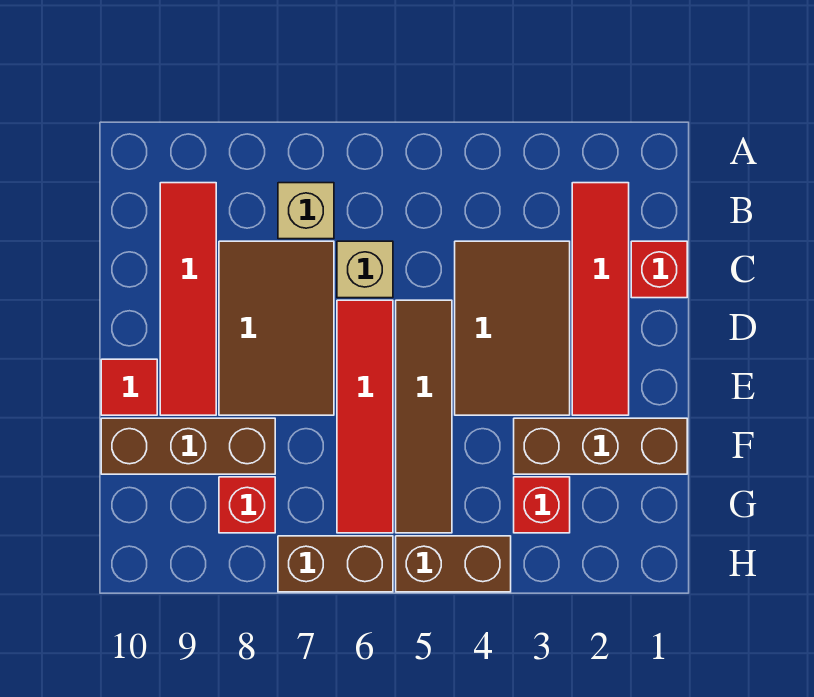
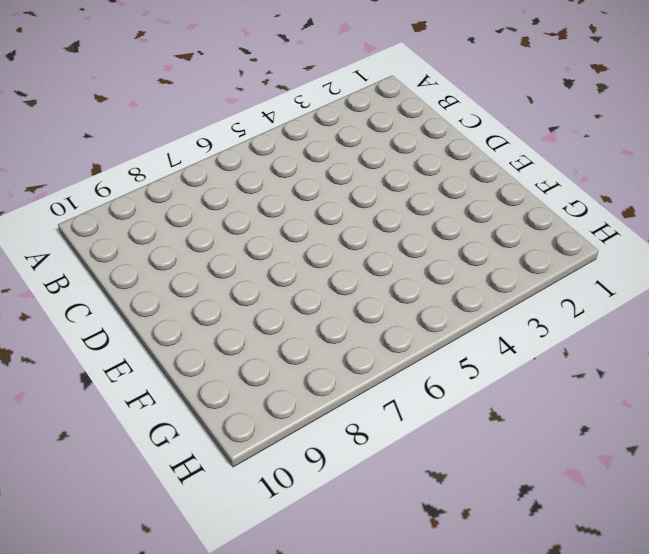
none -> red tile B2:E2 level 1
none -> tan brick B7 level 1
none -> red tile B9:E9 level 1

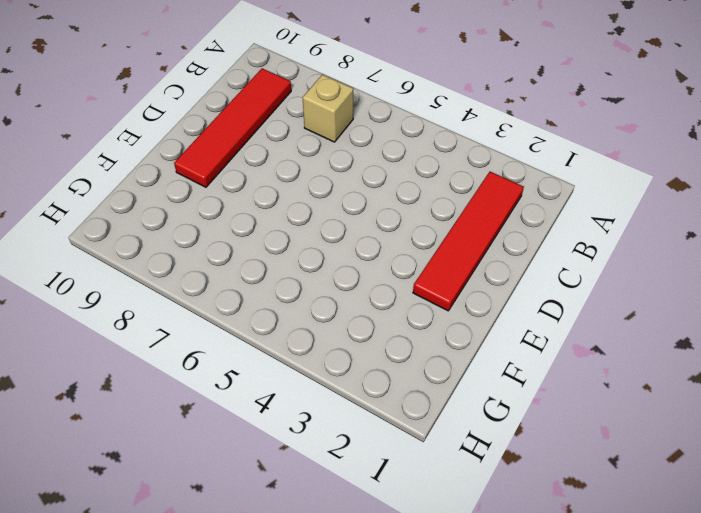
none -> red brick C1 level 1
none -> brown tile C3:E4 level 1
none -> tan brick C6 level 1

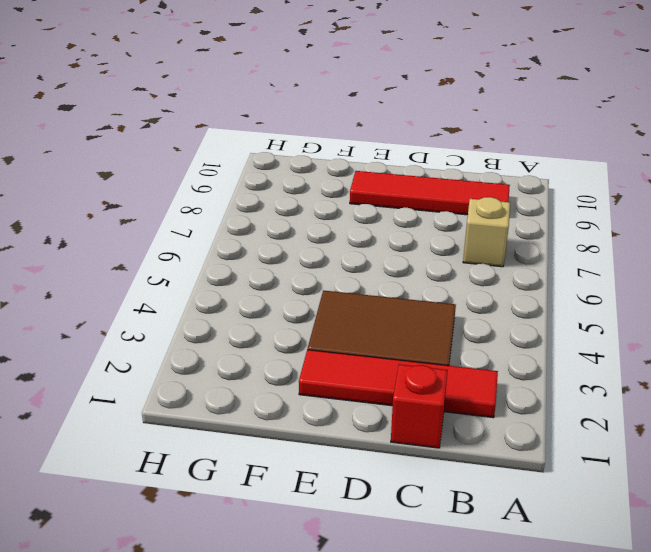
none -> tan brick C6 level 1
none -> brown tile C7:E8 level 1
none -> brown tile D5:G5 level 1

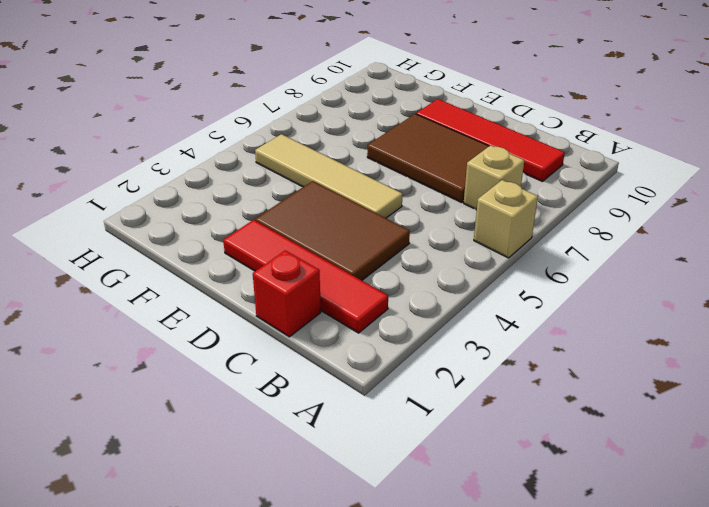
tan brick A6 level 1 -> tan brick C6 level 1
tan tile D5:G5 level 1 -> brown tile D5:G5 level 1
none -> red tile D6:G6 level 1
none -> red tile E10 level 1
none -> brown brick F1:F3 level 1

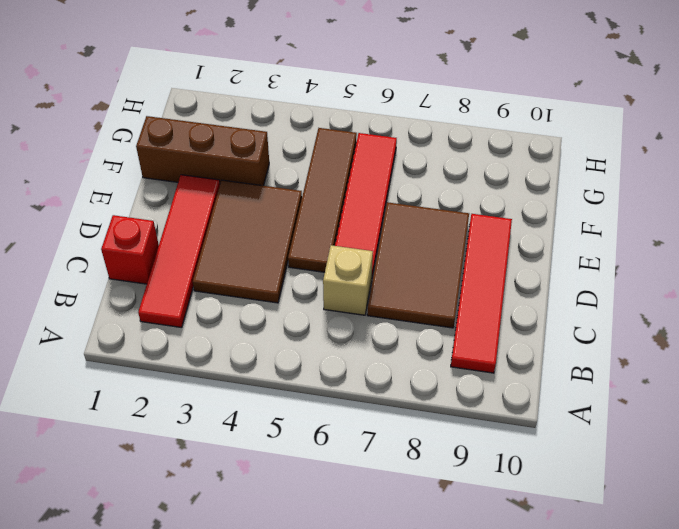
none -> tan brick B7 level 1
none -> red tile E10 level 1
none -> brown brick F8:F10 level 1

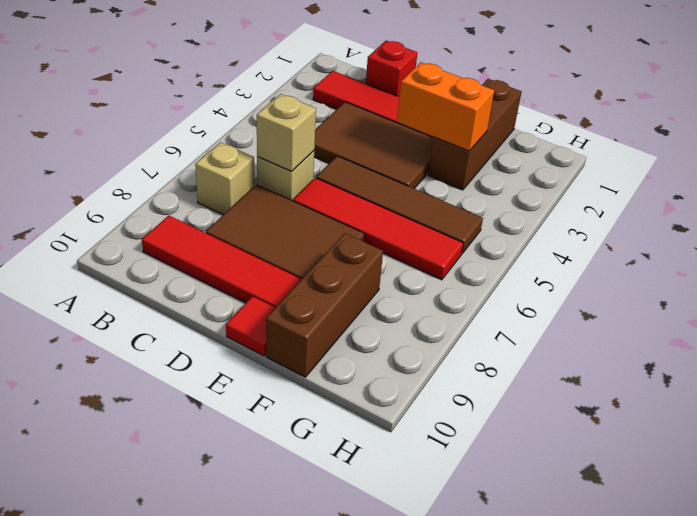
tan brick C6 level 2 -> none
orange brick E3:F3 level 2 -> none
none -> red brick G3 level 1
none -> red brick G8 level 1
none -> brown brick H4:H5 level 1

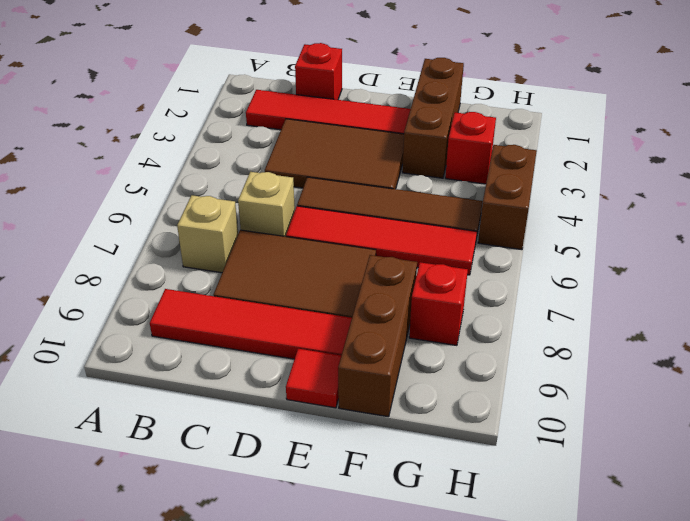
none -> brown brick H6:H7 level 1

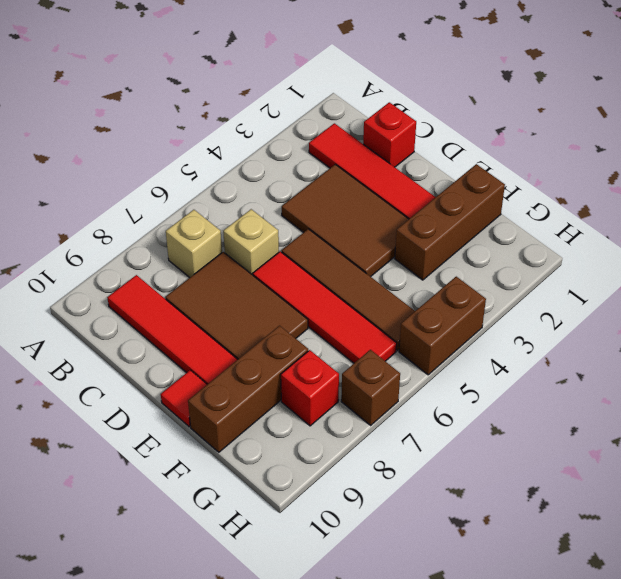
brown brick H7 level 1 -> brown brick H6:H7 level 1
none -> red brick G3 level 1

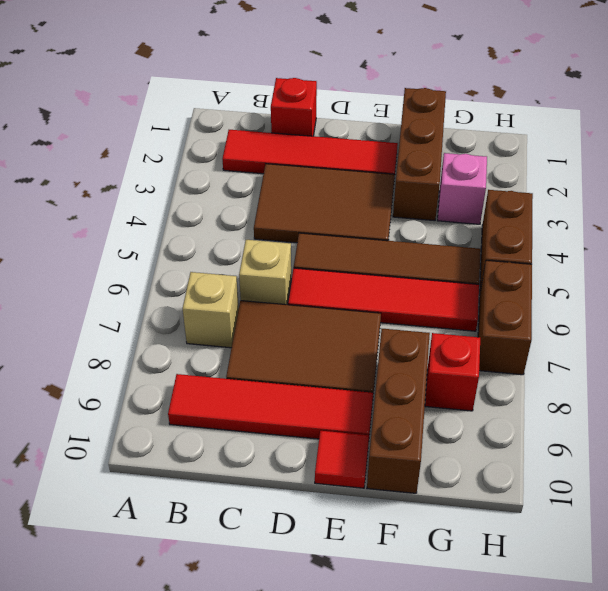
pink brick G3 level 1 -> red brick G3 level 1

